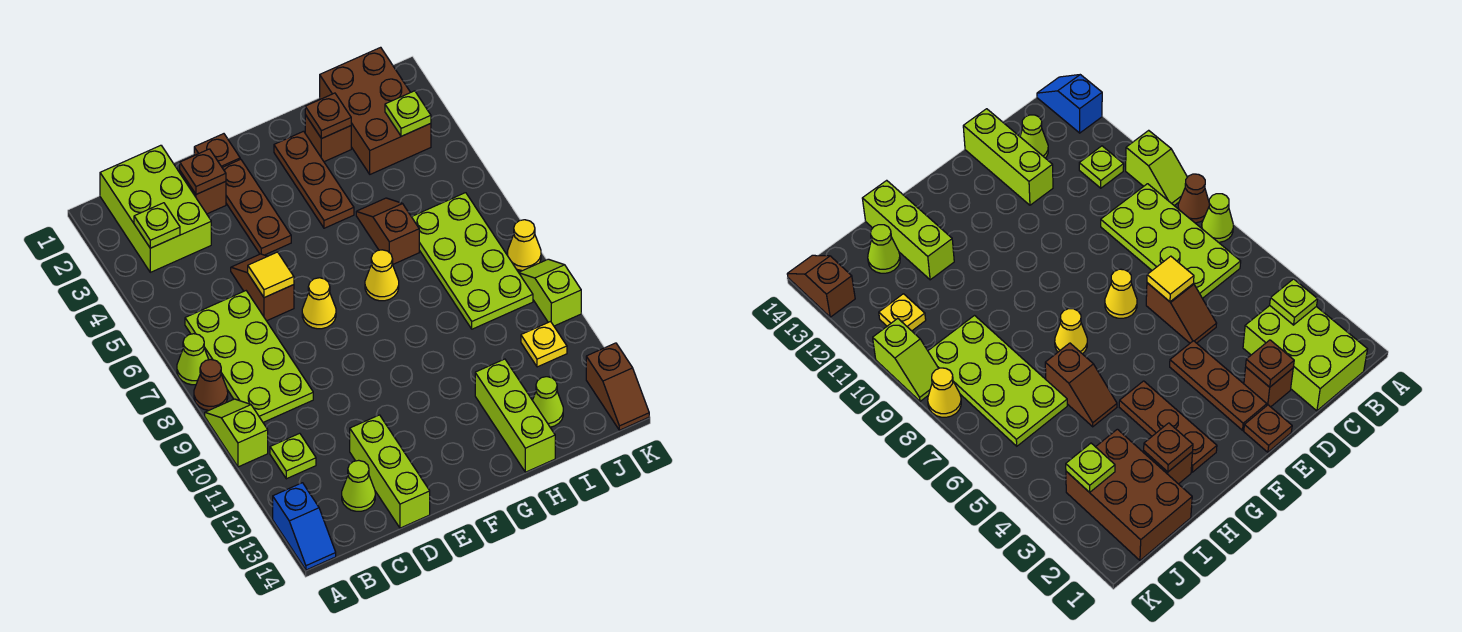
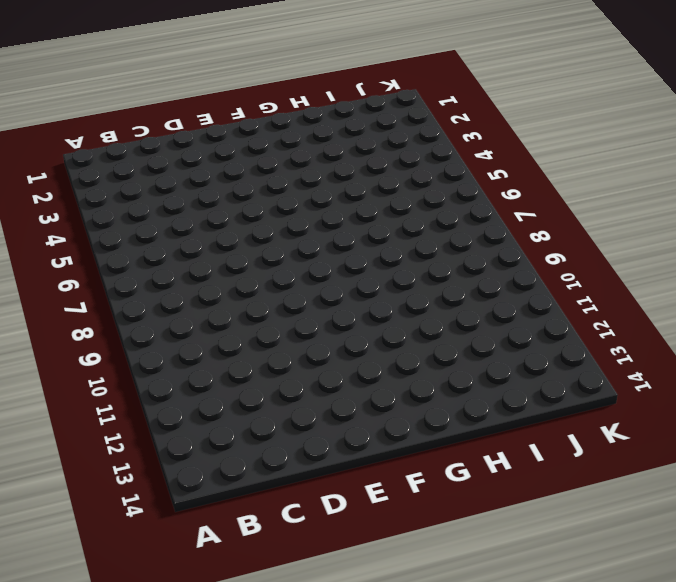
none -> lime cone A7 level 1
none -> brown cone A8 level 1
none -> lime slope A9:A10 level 1 top 10
none -> blue slope A13:A14 level 1 top 13

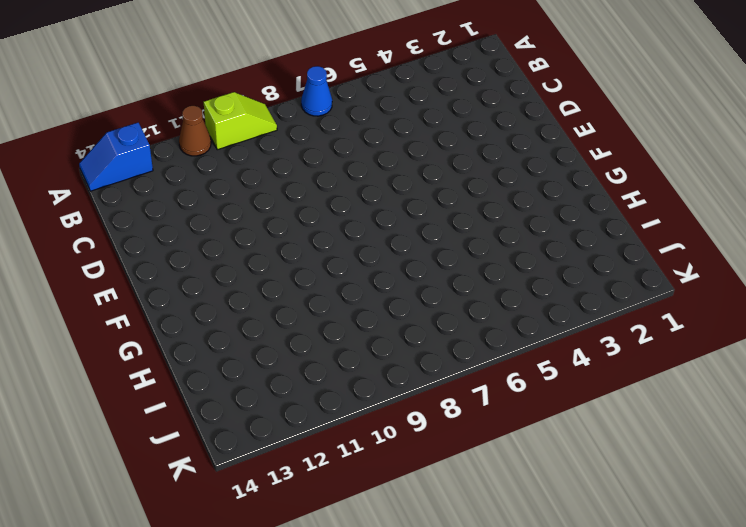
blue cone A7 level 1 -> lime cone A7 level 1
brown cone A11 level 1 -> brown cone A8 level 1
none -> lime brick B1:C3 level 1
none -> lime plate B6:C9 level 1
none -> lime plate B11 level 1
none -> lime cone C13 level 1

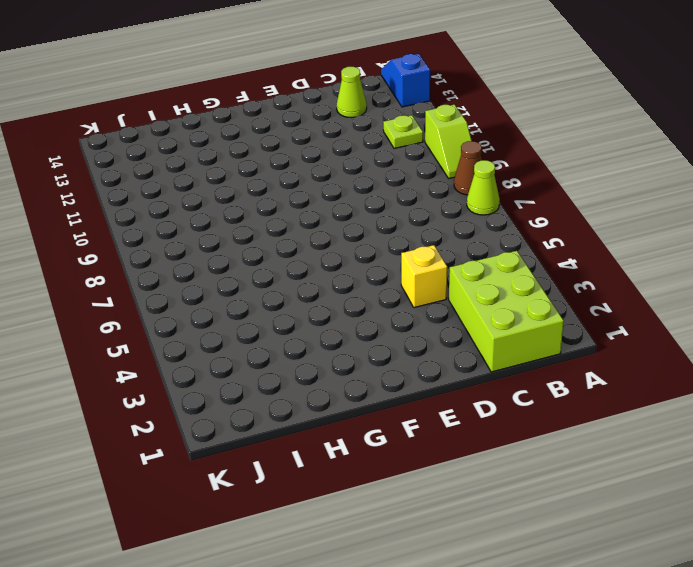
yellow brick D4 level 1 -> none
none -> lime plate B6:C9 level 1
none -> brown brick D2 level 1
none -> brown slope D5:D6 level 1 top 6
none -> lime brick D12:D14 level 1

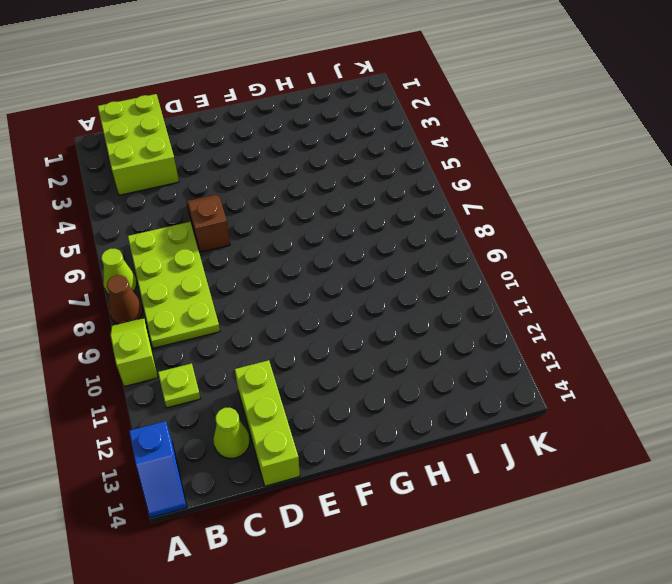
none -> brown brick D2 level 1
none -> brown plate E1 level 1
none -> brown plate E2:E4 level 1
none -> yellow cone E7 level 1

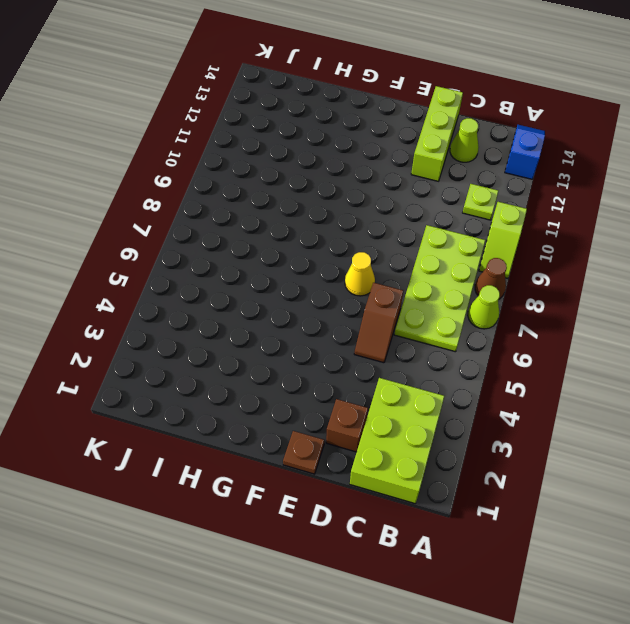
none -> brown plate E2:E4 level 1
none -> brown plate G2:G4 level 1
none -> yellow cone G7 level 1
none -> brown brick H2 level 1

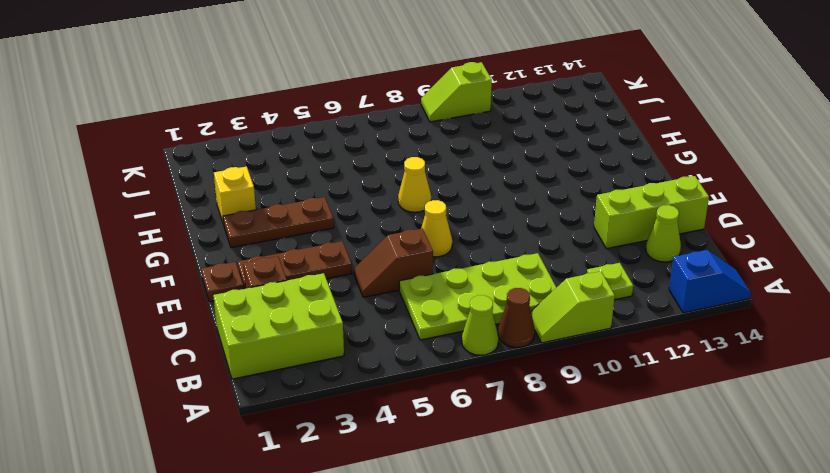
yellow brick H2 level 1 -> brown brick H2 level 1
none -> brown slope H5:H6 level 1 top 6
none -> lime brick H12:H14 level 1
none -> brown brick I1:J3 level 1
none -> lime plate I6:J9 level 1

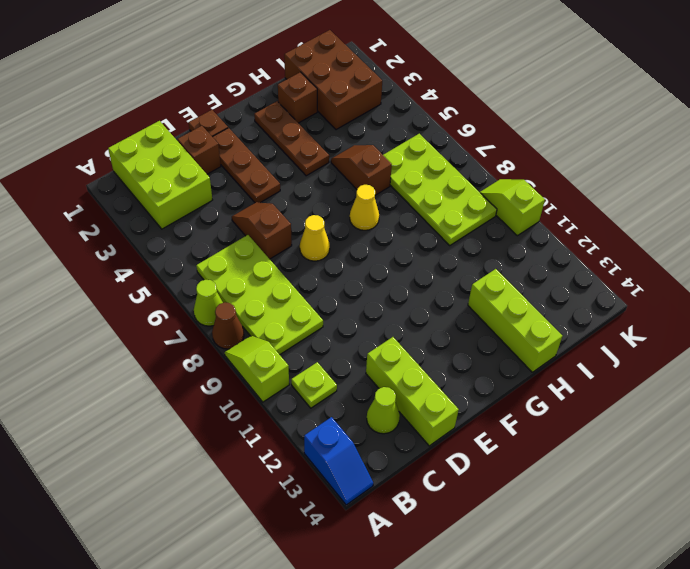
none -> lime cone I13 level 1
none -> yellow plate J11 level 1
none -> yellow cone K8 level 1
none -> brown slope K13:K14 level 1 top 13

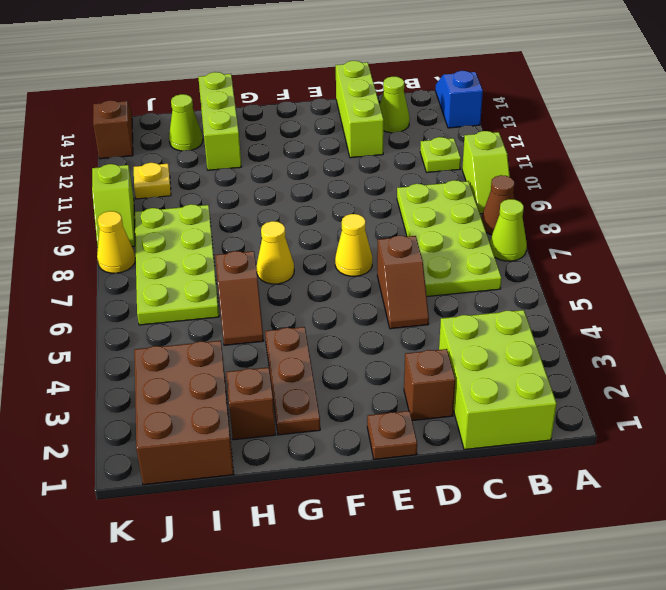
none -> brown plate E2:E4 level 1
none -> lime plate B3 level 2
none -> brown plate D2 level 2
none -> yellow tile D6 level 2

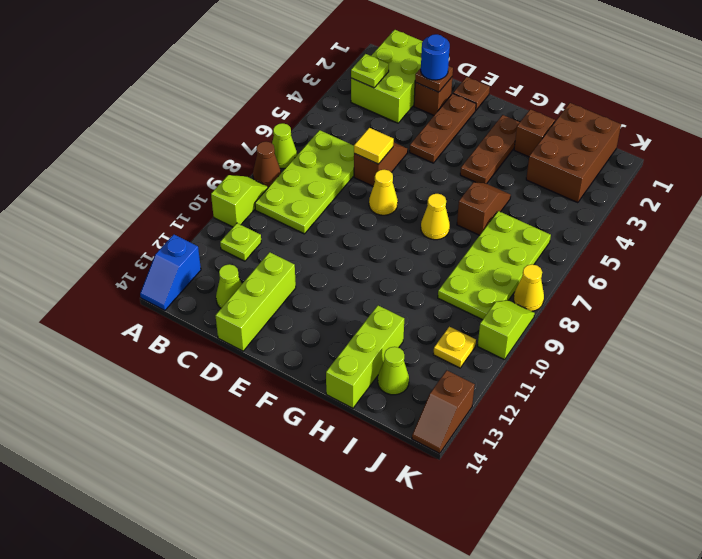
blue round brick D2 level 3 -> none
none -> brown plate H2 level 2
none -> lime plate J3 level 2

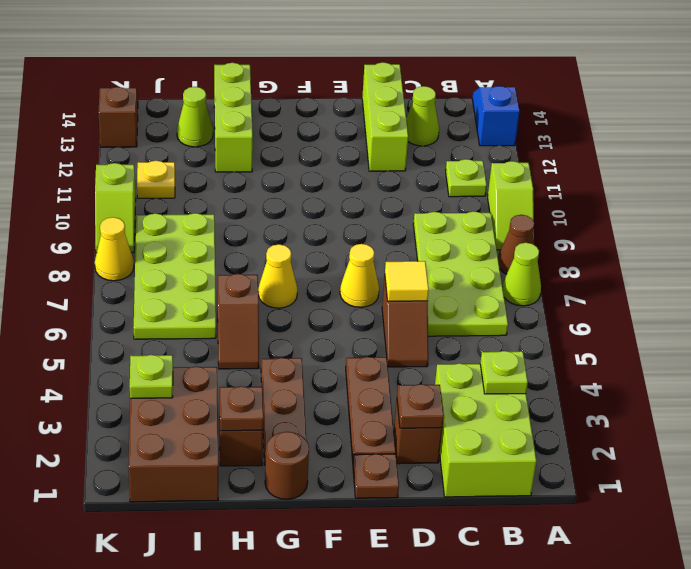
brown round brick G1 level 1 -> none

